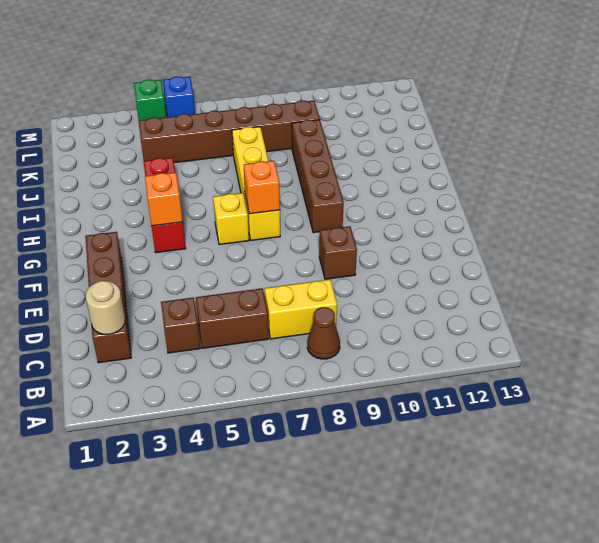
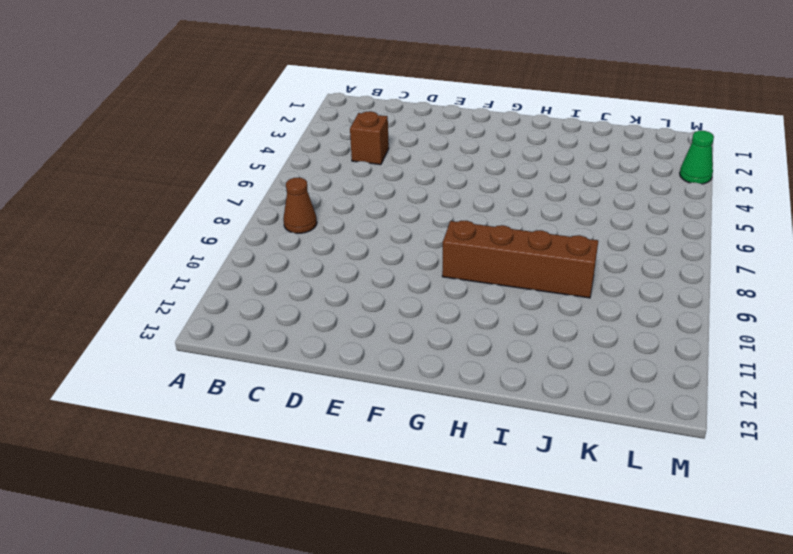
green cone M3 level 1 -> none
none -> brown brick C2:F2 level 1
none -> brown brick C5:C6 level 1
none -> yellow brick C7:C8 level 1

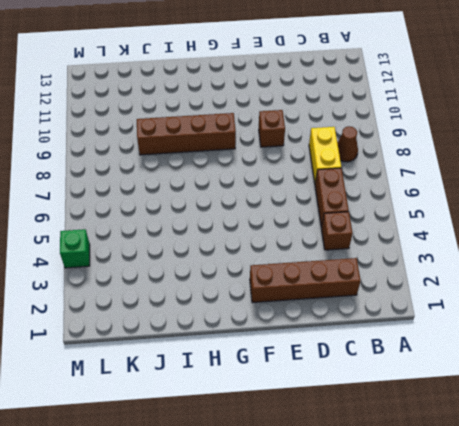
none -> red brick G4:I4 level 1
none -> yellow brick G6 level 1
none -> yellow brick G7:J7 level 1

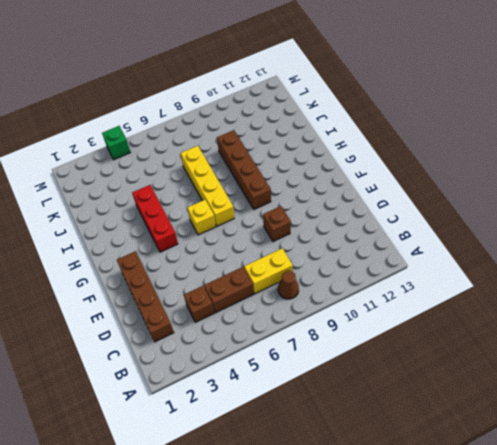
none -> brown brick K4:K9 level 1
none -> blue brick M5 level 1
none -> tan round brick C2 level 2

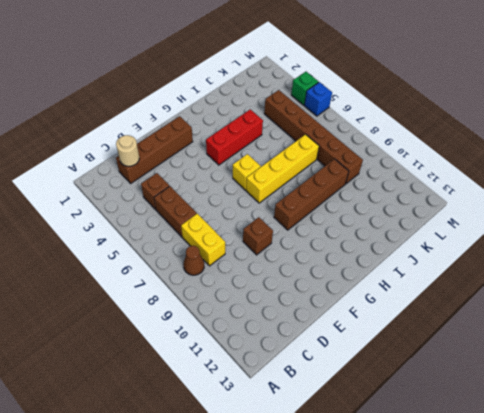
none -> orange brick G4 level 2
none -> orange brick G7 level 2

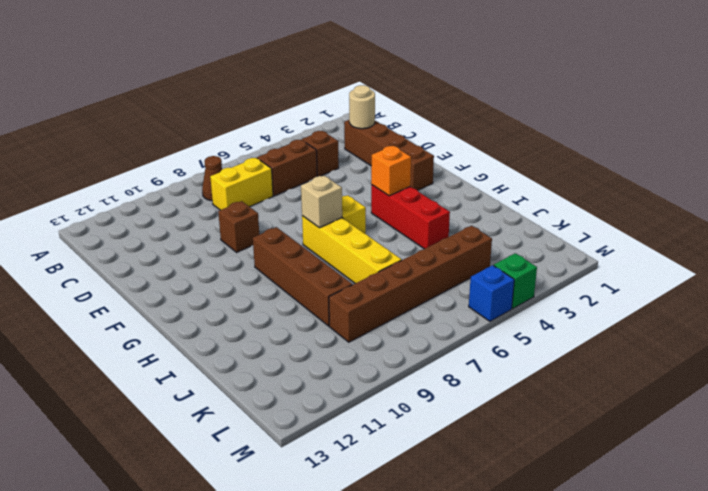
tan brick G7 level 2 -> orange brick G7 level 2

